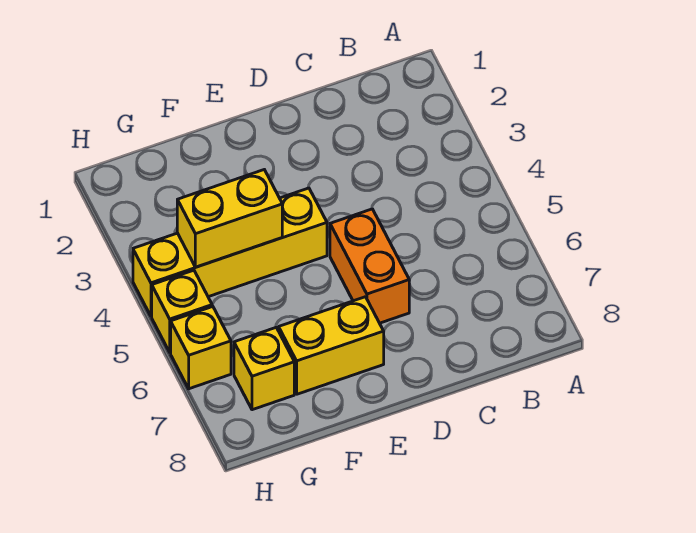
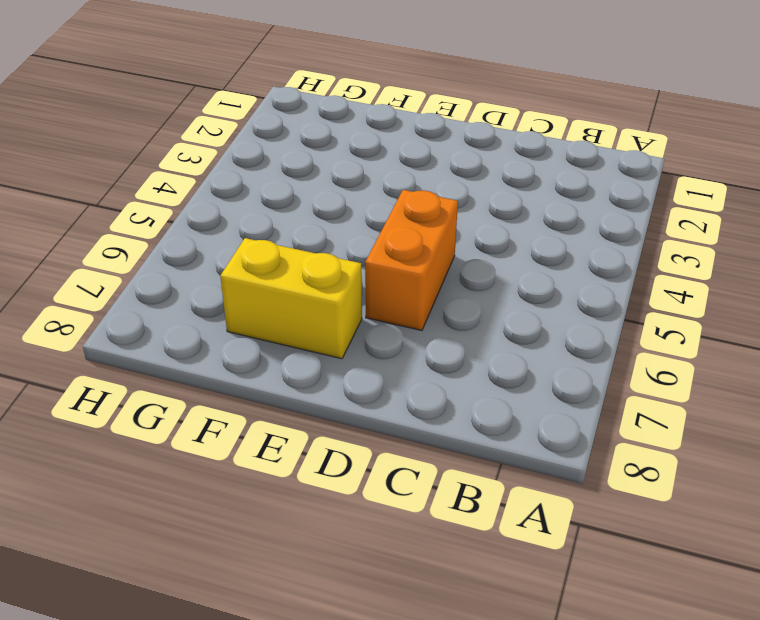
none -> yellow brick E4:H4 level 1
none -> yellow brick G7 level 1

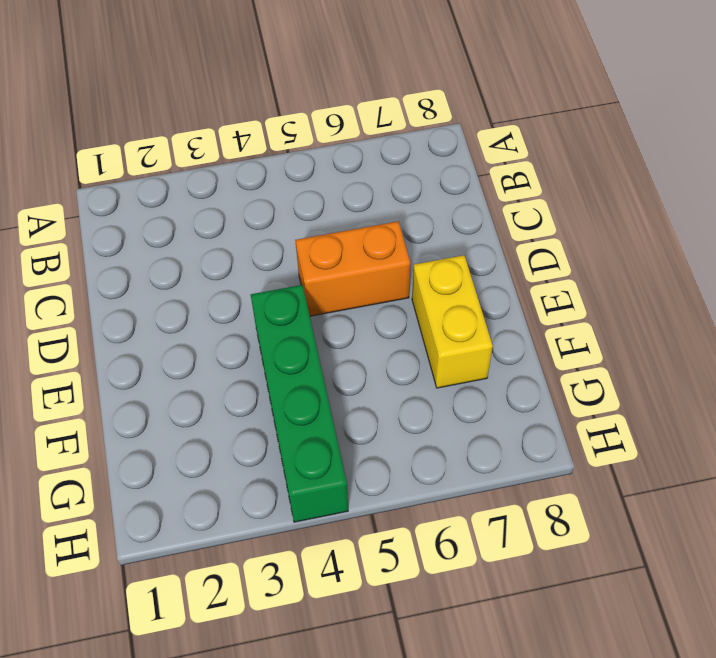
green brick E4:H4 level 1 -> yellow brick E4:H4 level 1
none -> yellow brick G7 level 1
none -> yellow brick H5 level 1

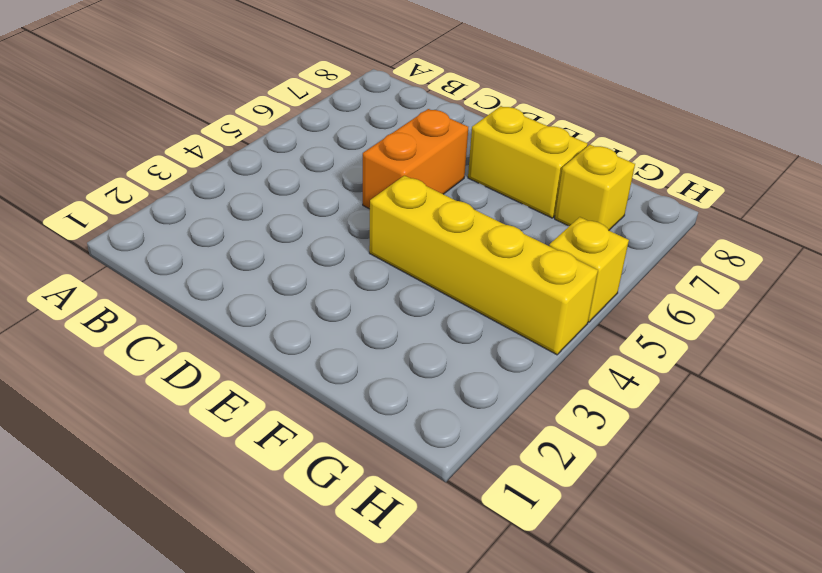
none -> yellow brick H6 level 1
none -> yellow brick F4:G4 level 2

